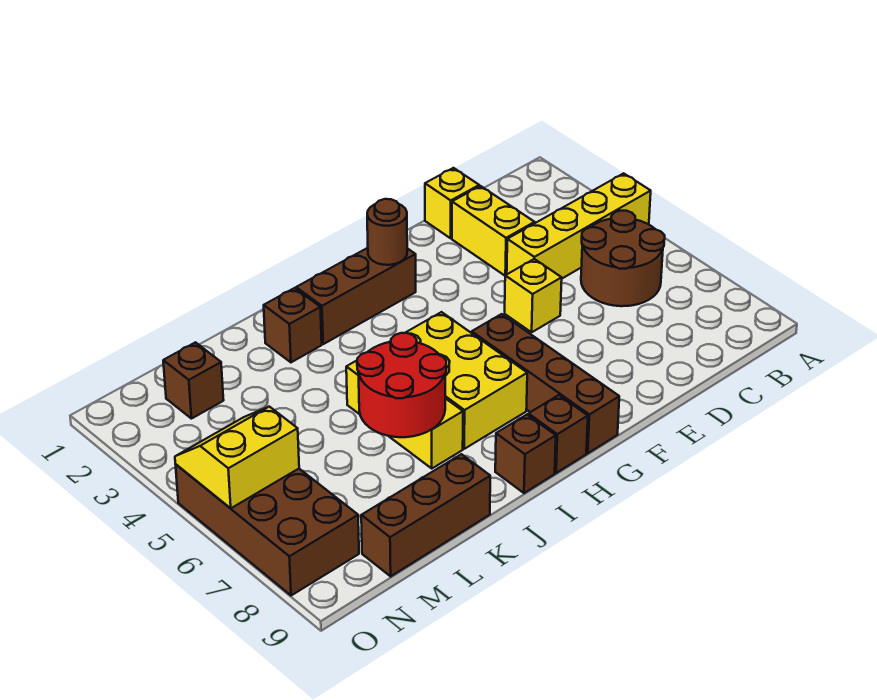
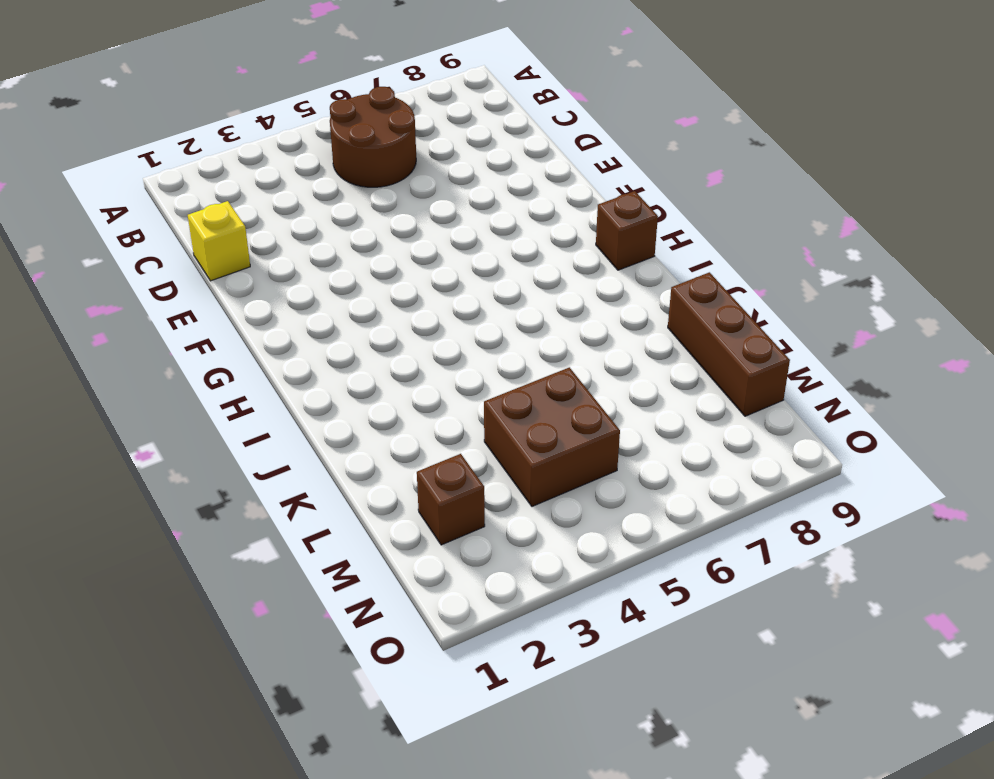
brown brick L4:M5 level 1 -> none
none -> yellow brick A4:D4 level 1
none -> yellow brick D2:D3 level 1
none -> yellow brick E5 level 1

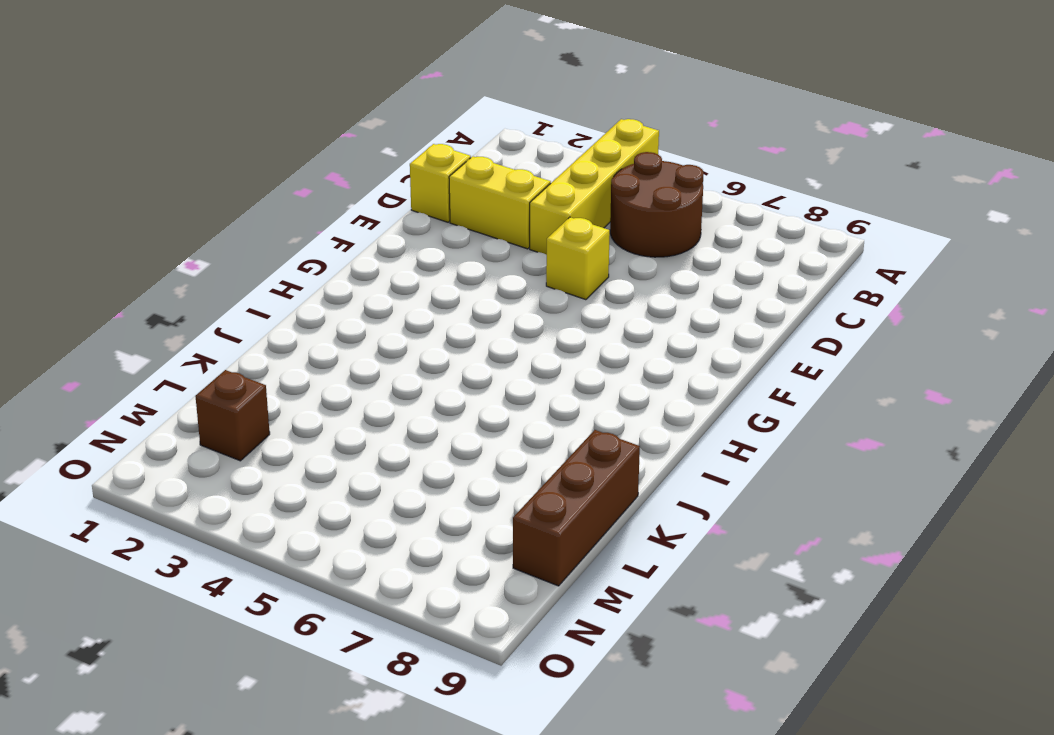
none -> brown brick G2:I2 level 1
none -> brown brick G6:G9 level 1
none -> yellow brick H5:I7 level 1

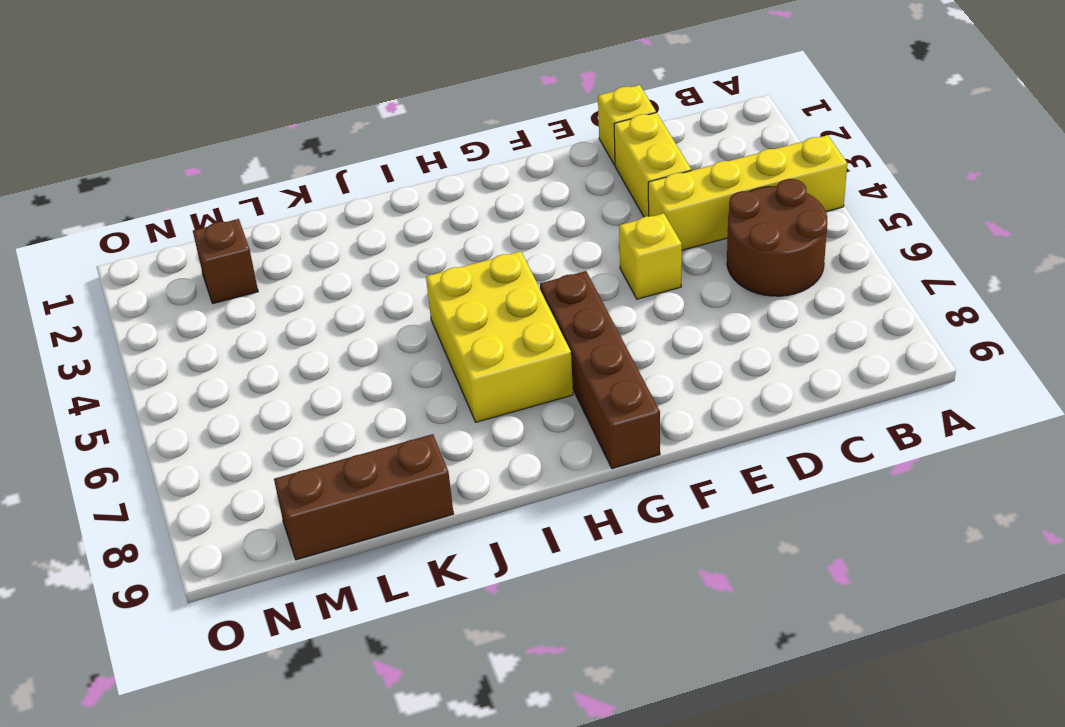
none -> brown brick G2:I2 level 1
none -> brown brick H9 level 1
none -> brown brick I9 level 1

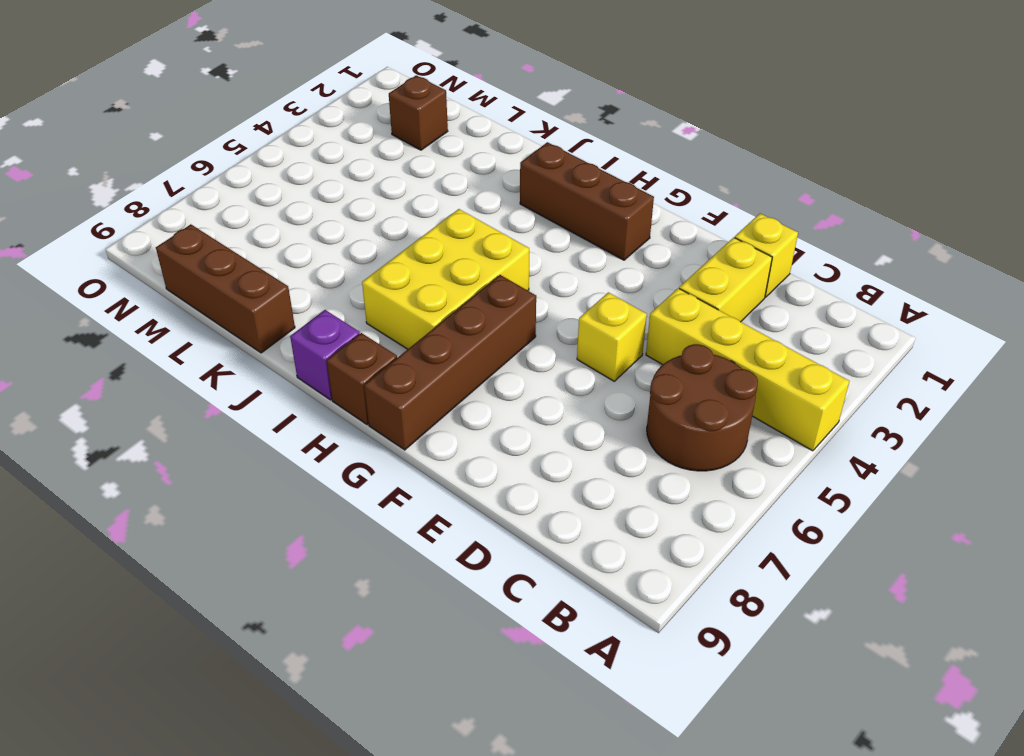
purple brick I9 level 1 -> brown brick I9 level 1
none -> brown brick J2 level 1
none -> yellow brick J5:J7 level 1
none -> brown brick N5:O8 level 1

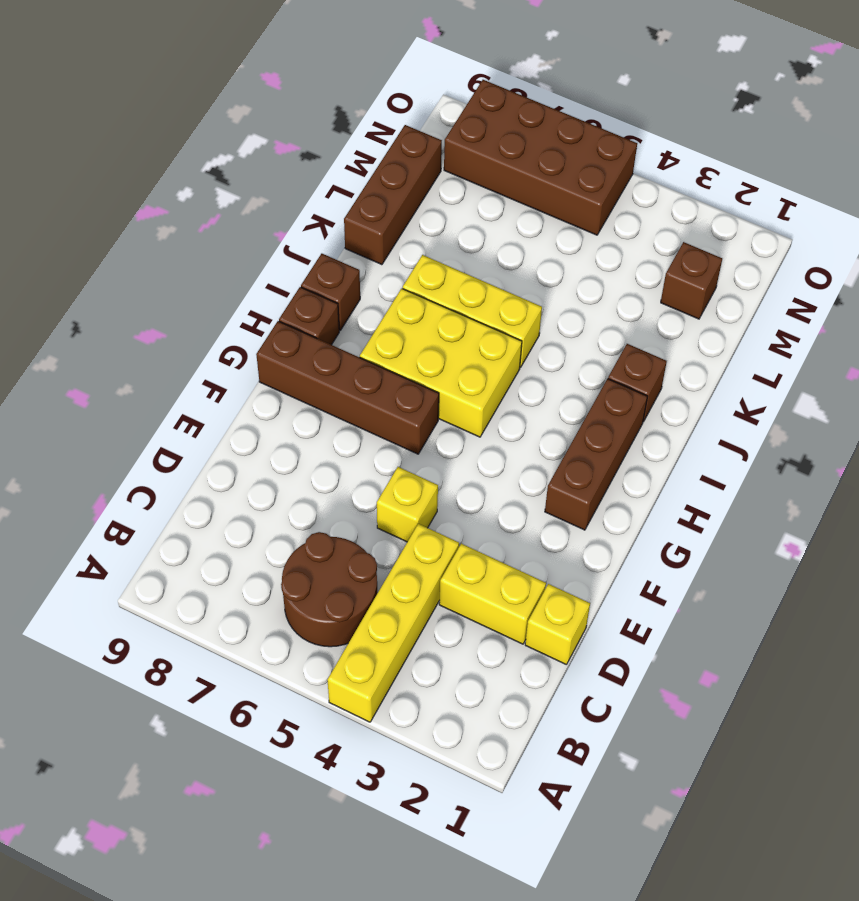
none -> brown round brick G2 level 2
none -> red round brick J6:K7 level 2
none -> yellow slope N5:O6 level 2 top 6

